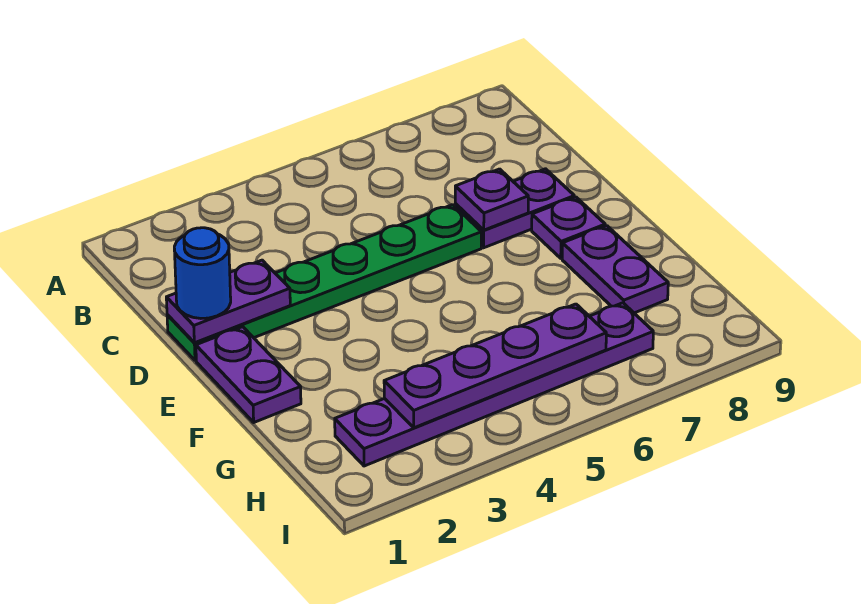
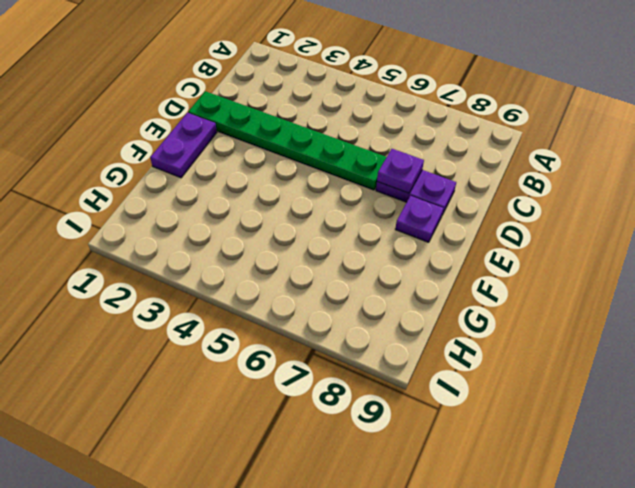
none -> purple plate F8:G8 level 1
none -> purple plate H2:H7 level 1

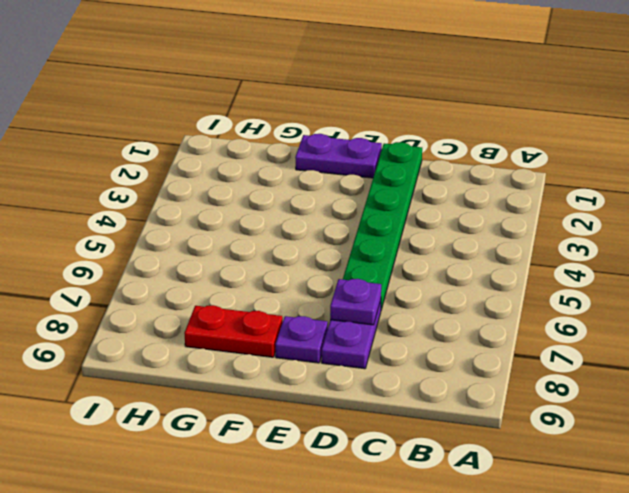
red plate F8:G8 level 1 -> purple plate F8:G8 level 1
none -> purple plate H2:H7 level 1
none -> purple plate D1:D2 level 2

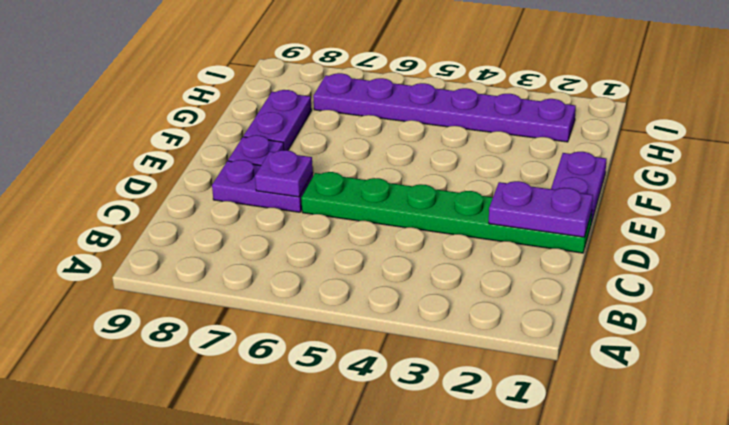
none -> purple plate H3:H6 level 2
none -> blue round brick D1 level 3

